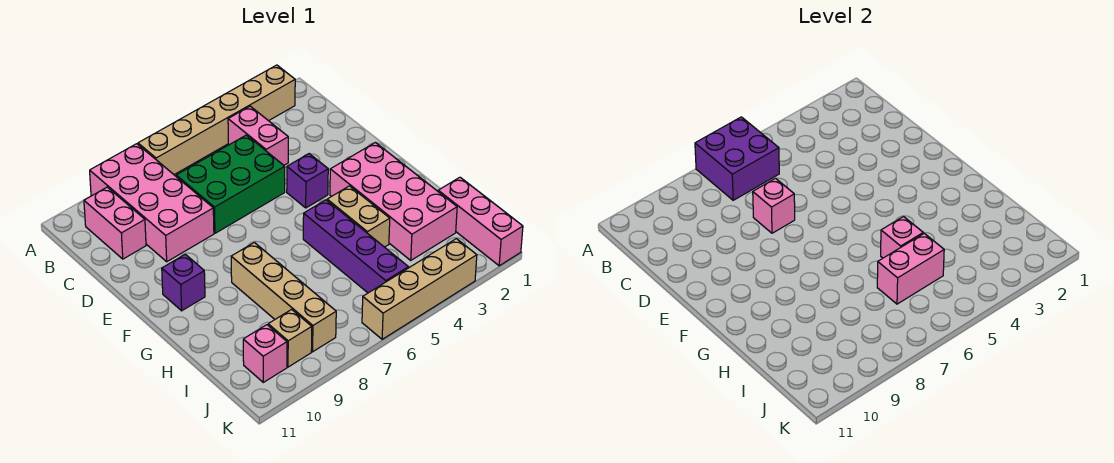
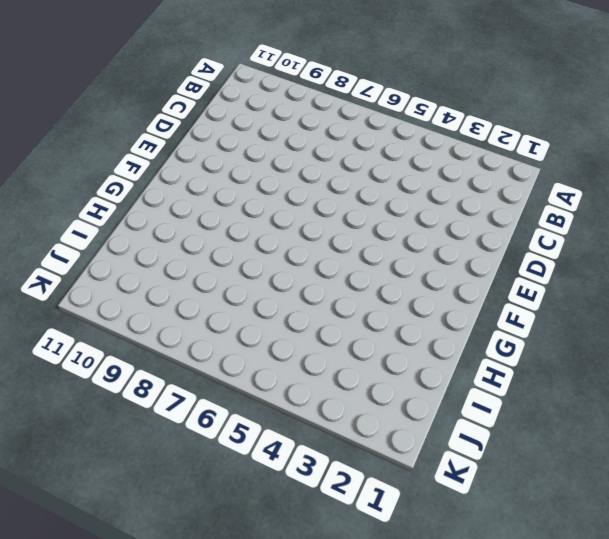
none -> tan brick A2:A7 level 1
none -> pink brick A8:D9 level 1
none -> pink brick B4:C4 level 1

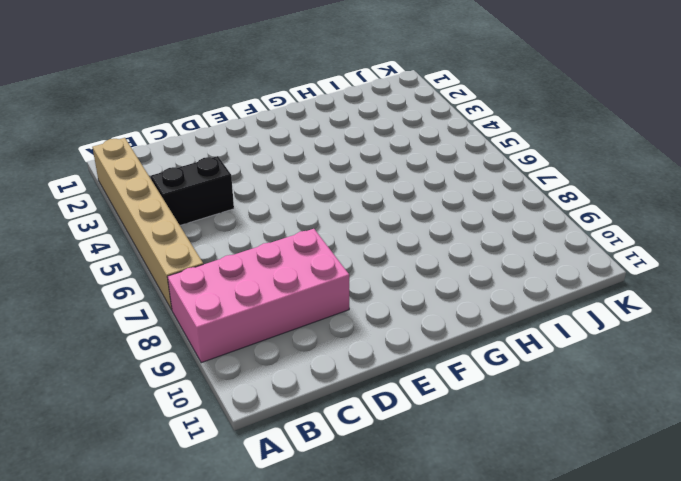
black brick B4:C4 level 1 -> pink brick B4:C4 level 1
none -> pink brick B10:C10 level 1
none -> green brick C5:D7 level 1
none -> purple brick E4 level 1

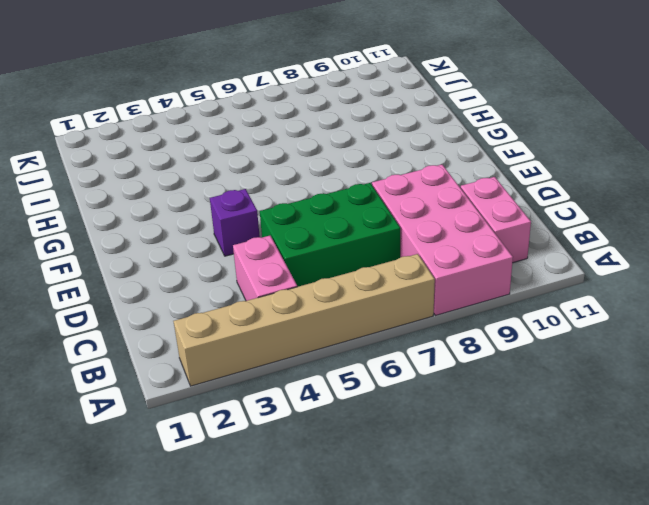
none -> pink brick F2:I3 level 1
none -> purple brick F10 level 1
none -> tan brick G4:H4 level 1

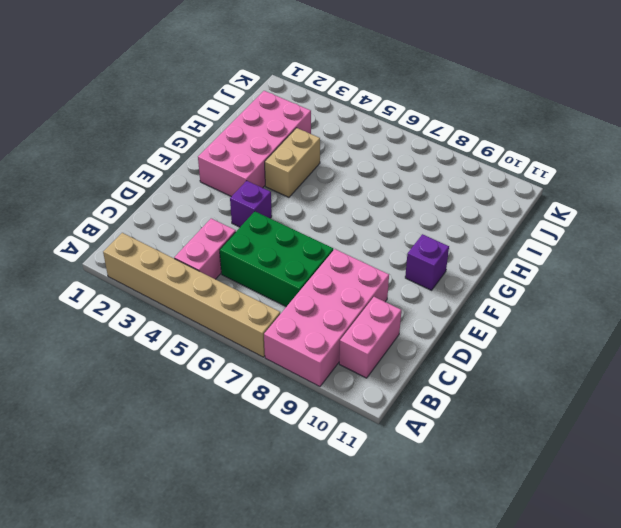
none -> purple brick G5:J5 level 1
none -> tan brick G8:J8 level 1
none -> pink brick I1:K1 level 1

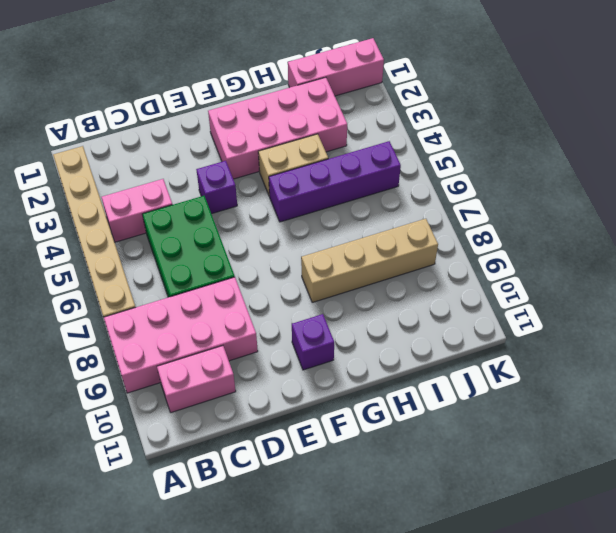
none -> tan brick J9 level 1
none -> pink brick J10 level 1
none -> tan brick K3:K6 level 1

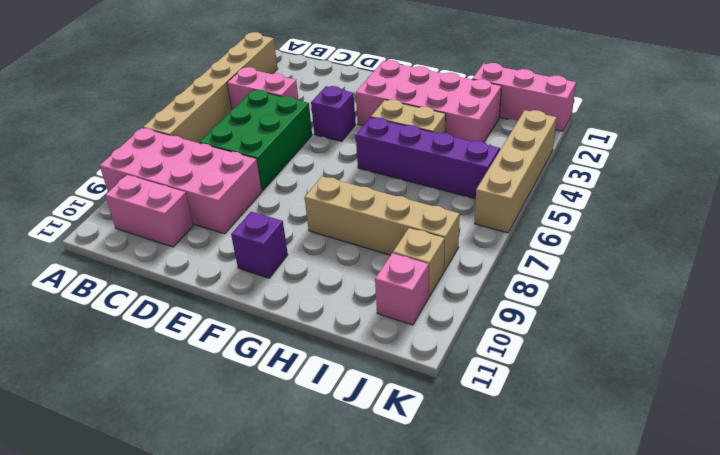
none -> purple brick A6:B7 level 2
none -> pink brick D7 level 2
none -> pink brick H5 level 2

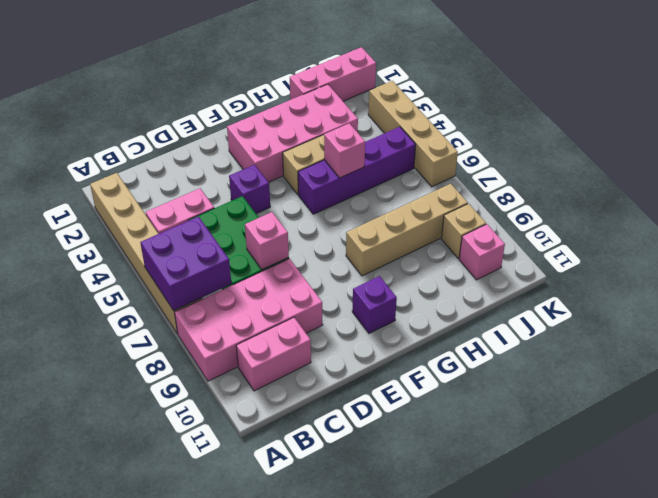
none -> pink brick I5:I6 level 2

